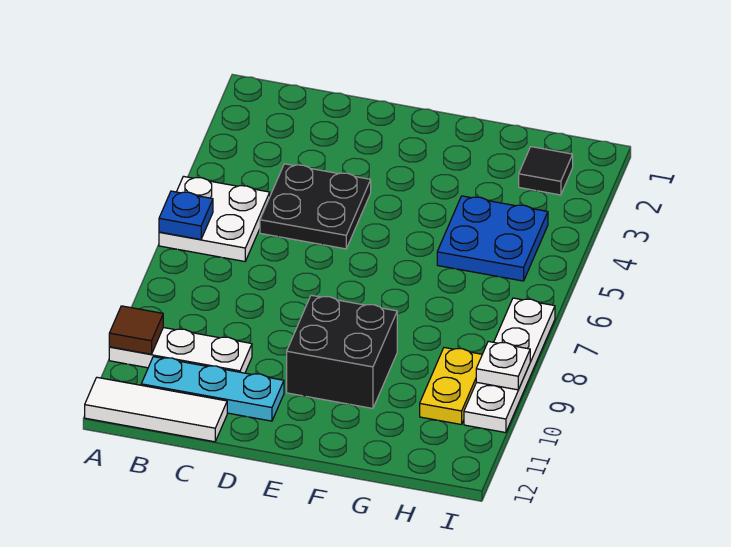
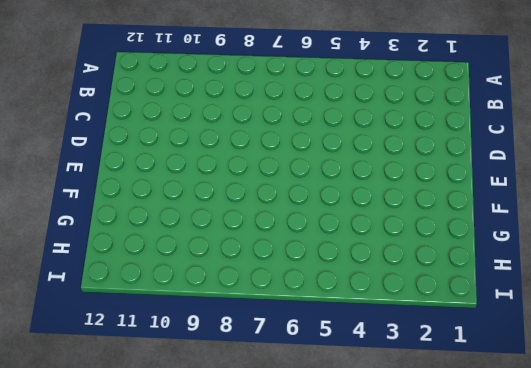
none -> white plate A5:B6 level 1
none -> white plate A10:C10 level 1
none -> white tile A12:C12 level 1

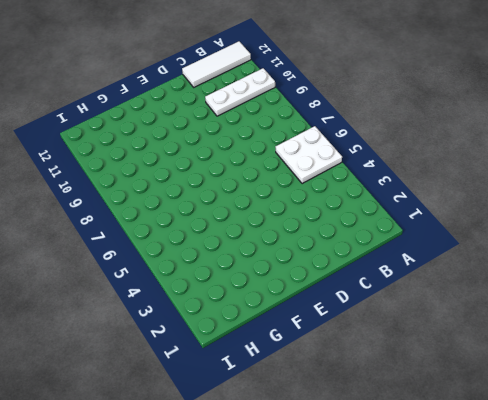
none -> cyan plate B11:D11 level 1
none -> black plate C4:D5 level 1
none -> black brick E9:F10 level 1

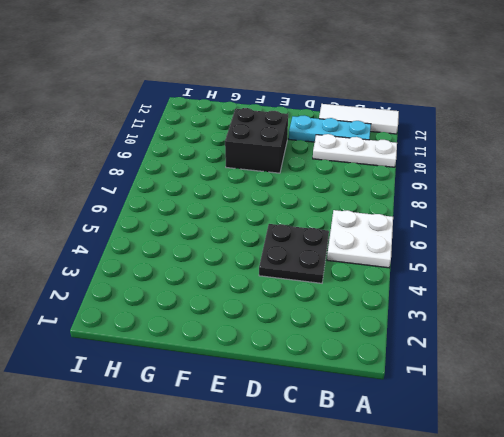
none -> blue plate G4:H5 level 1
none -> black tile H2 level 1
none -> yellow plate H9:H10 level 1

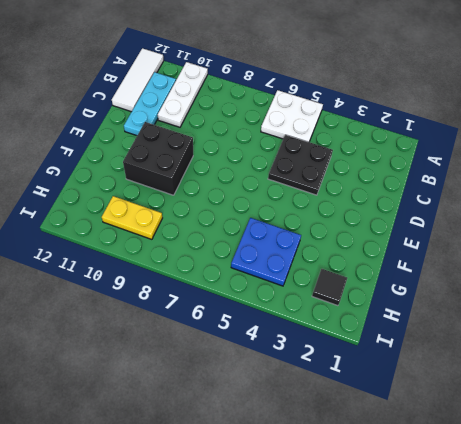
none -> white plate I7:I10 level 1
none -> blue plate A6 level 2
none -> brown tile A10 level 2

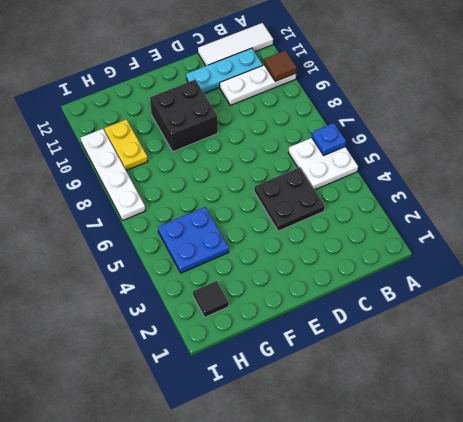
none -> white plate I9 level 2

